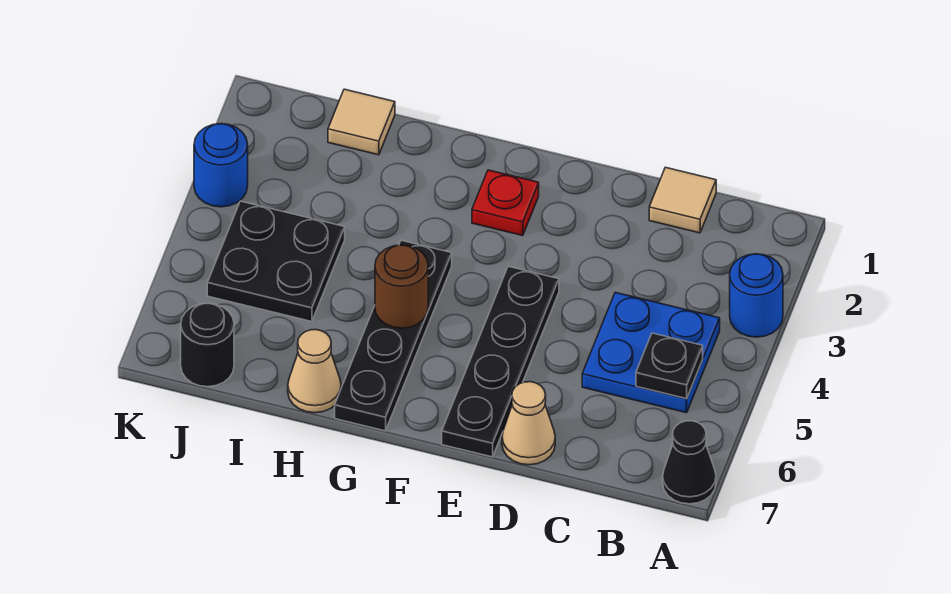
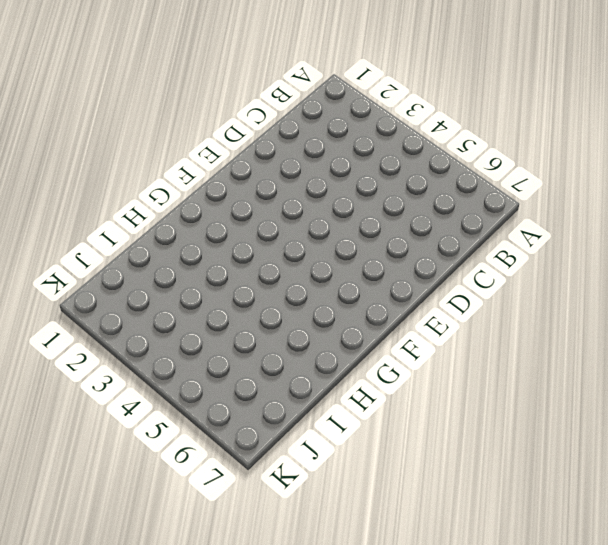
none -> blue round brick A3 level 1
none -> black cone A7 level 1
none -> blue plate B4:C5 level 1

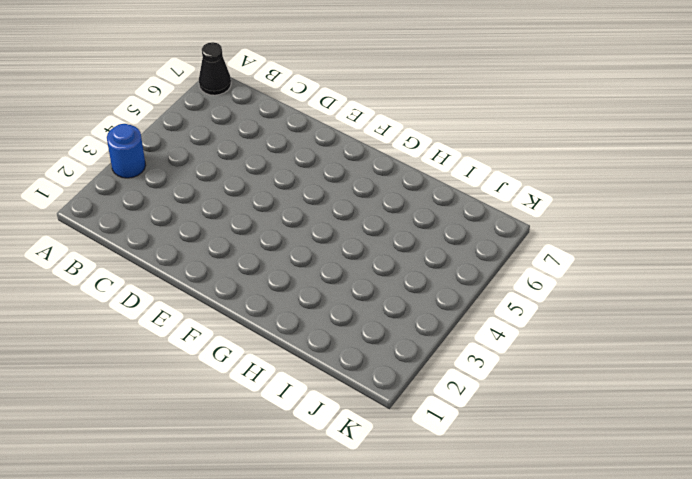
none -> blue plate B4:C5 level 1
none -> tan tile C1 level 1
none -> tan cone D7 level 1

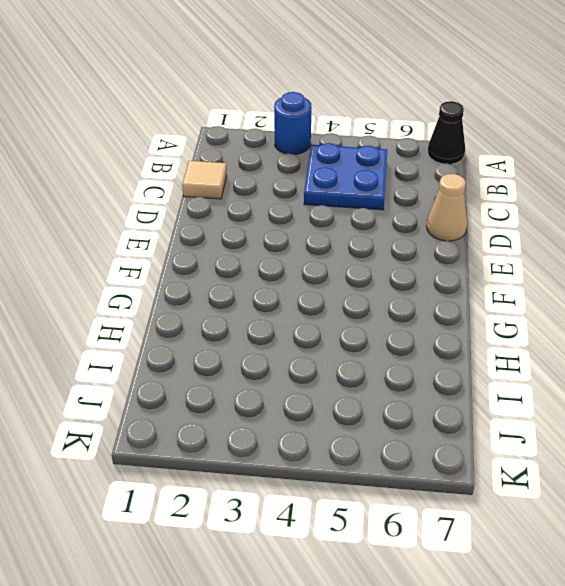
none -> black plate E4:E7 level 1
none -> red plate F2 level 1
none -> black plate G4:G7 level 1

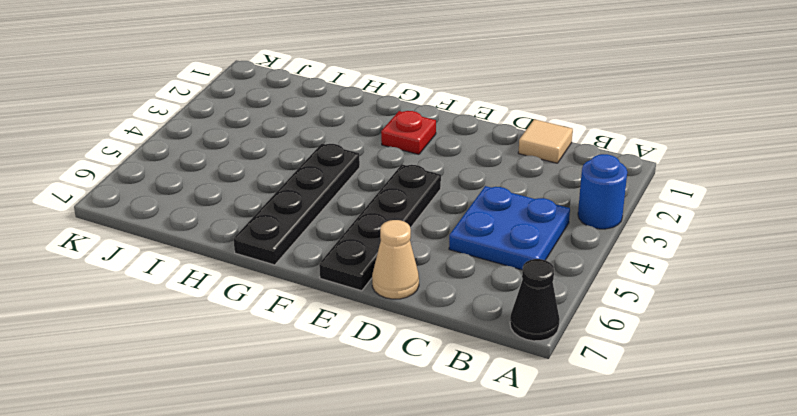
none -> tan cone H7 level 1
none -> tan tile I1 level 1
none -> black plate I4:J5 level 1

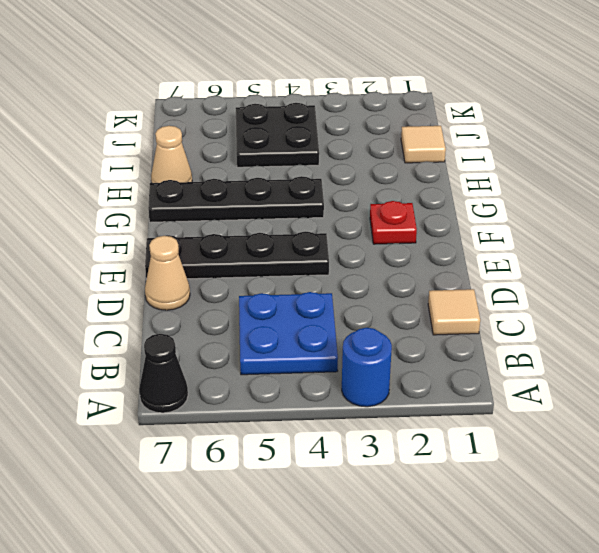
none -> black round brick J7 level 1
none -> blue round brick K3 level 1
none -> black plate B5 level 2

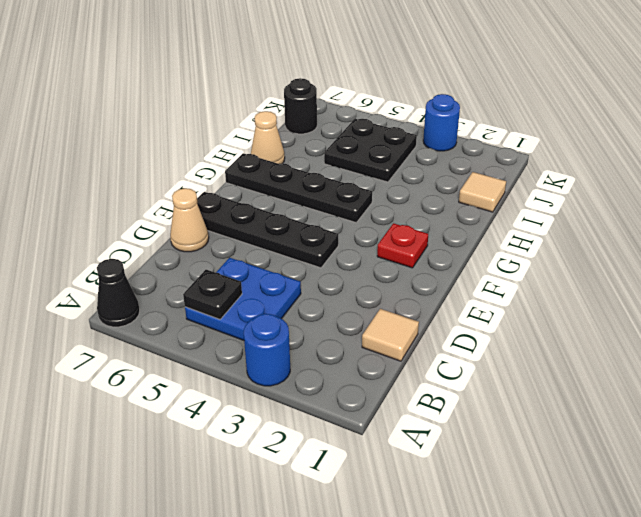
none -> brown round brick G5 level 2

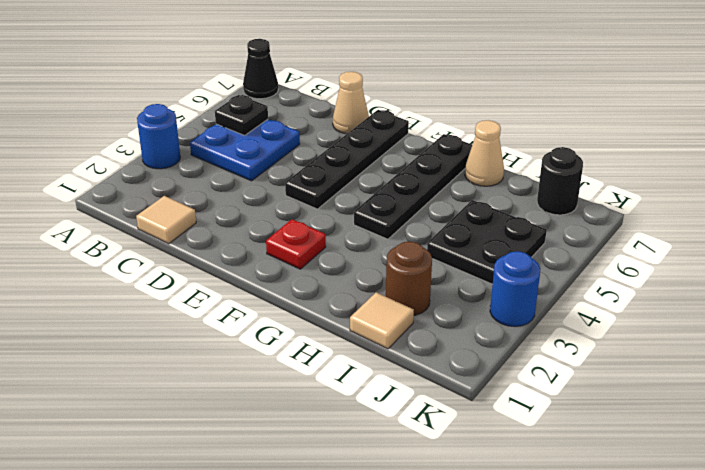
brown round brick I2 level 1 -> brown round brick G5 level 2

